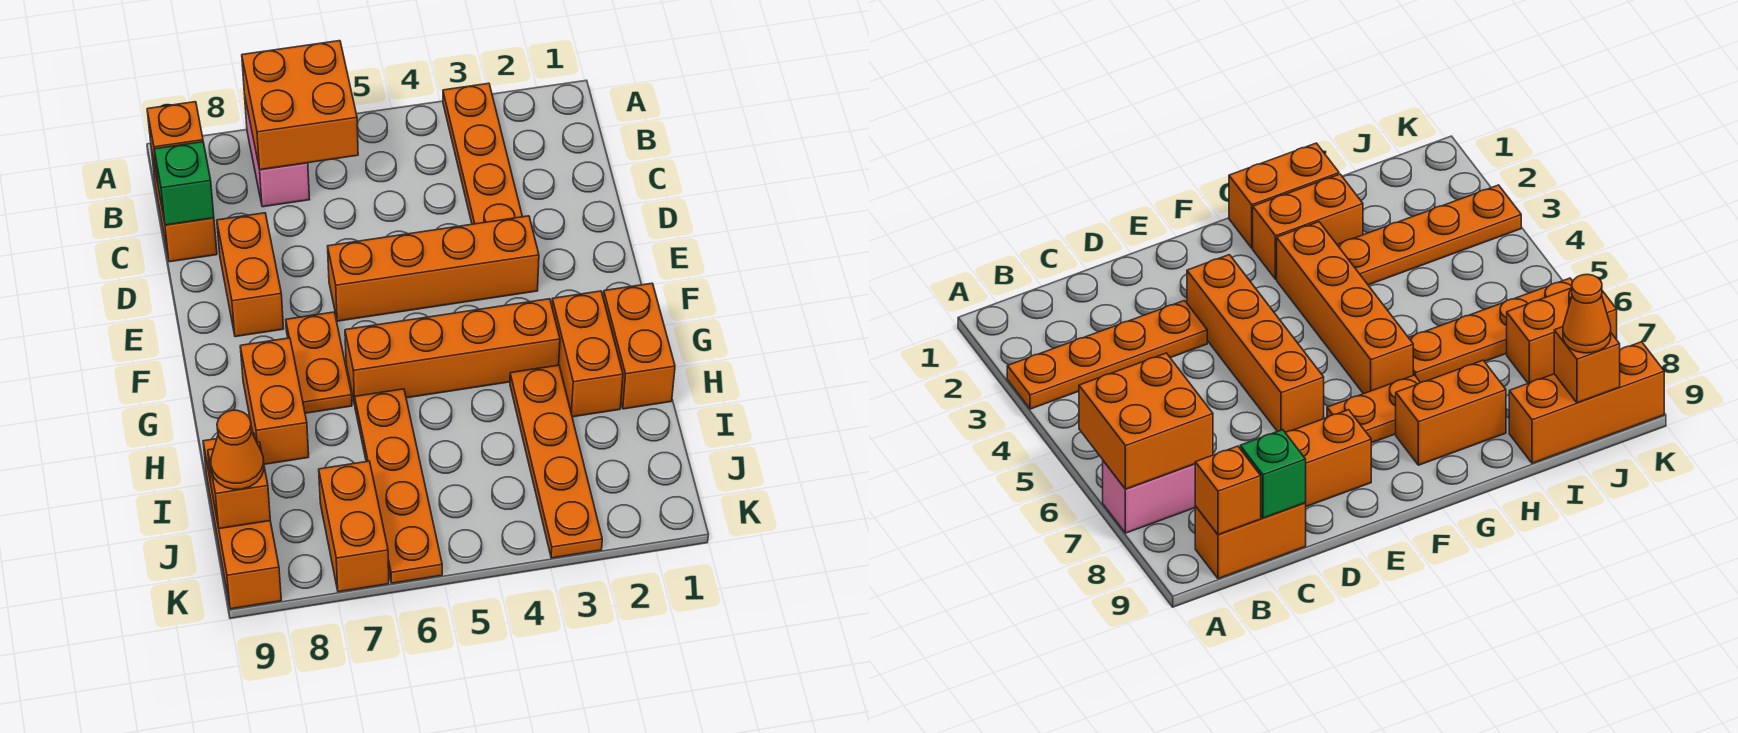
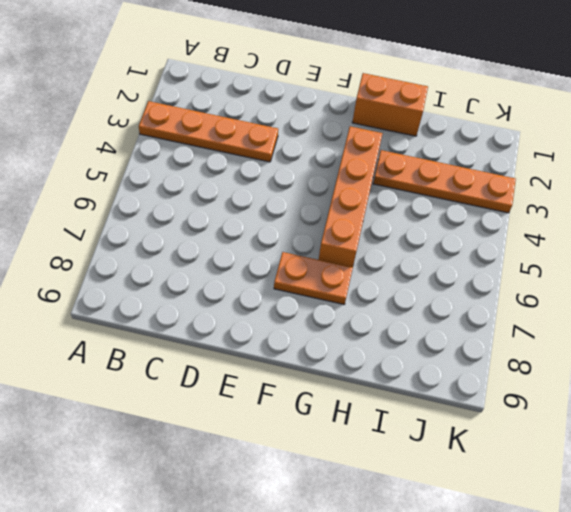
none -> pink brick A7:B7 level 1
none -> orange brick B9:C9 level 1
none -> orange brick D8:E8 level 1

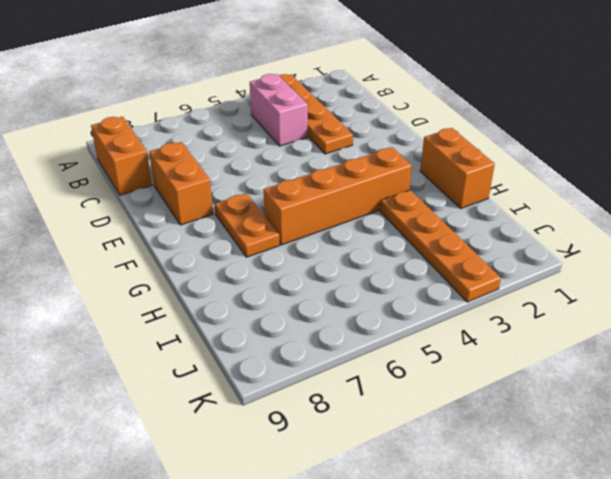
pink brick B4:C4 level 1 -> pink brick A7:B7 level 1
none -> orange brick E3:E6 level 1
none -> orange brick G2:H2 level 1
none -> orange brick G8:H8 level 1

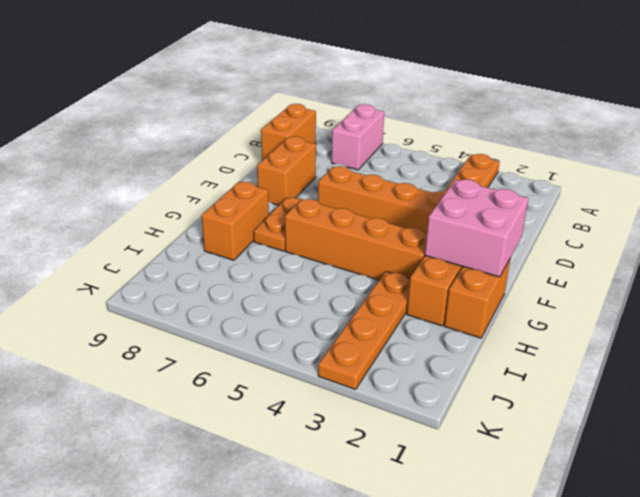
pink brick F1:G2 level 2 -> none
none -> orange plate H6:K6 level 1
none -> orange brick I9:K9 level 1
none -> orange brick J7:K7 level 1

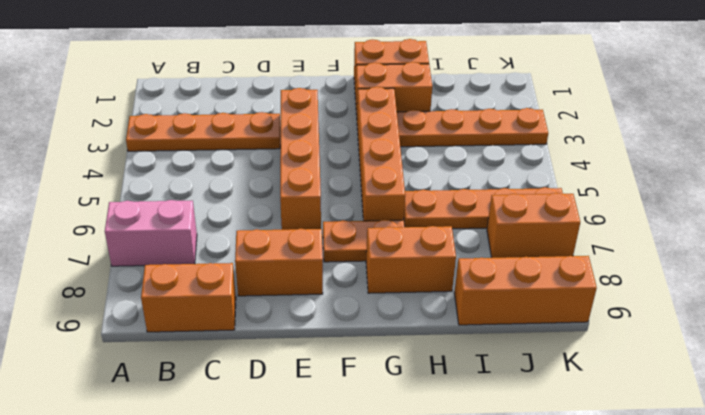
none -> orange brick A6:B7 level 2
none -> orange brick B9 level 2
none -> green brick C9 level 2

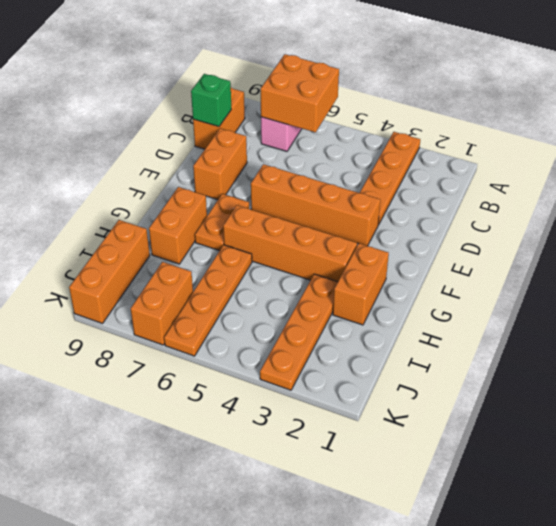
none -> orange brick G1:H1 level 1
none -> orange brick B9 level 2
none -> orange brick J9 level 2

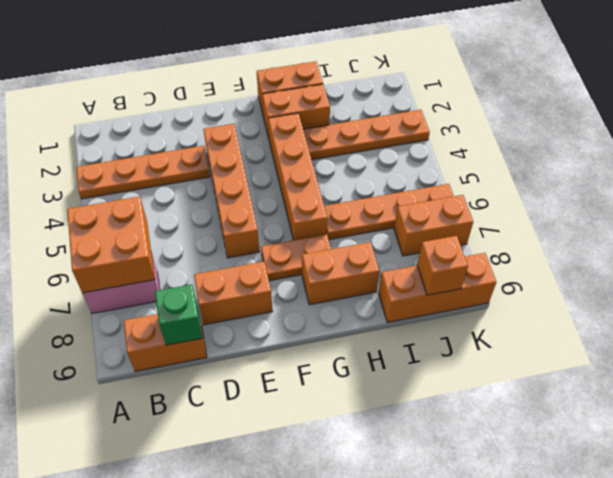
none -> orange brick B9 level 2
none -> orange cone J9 level 3

